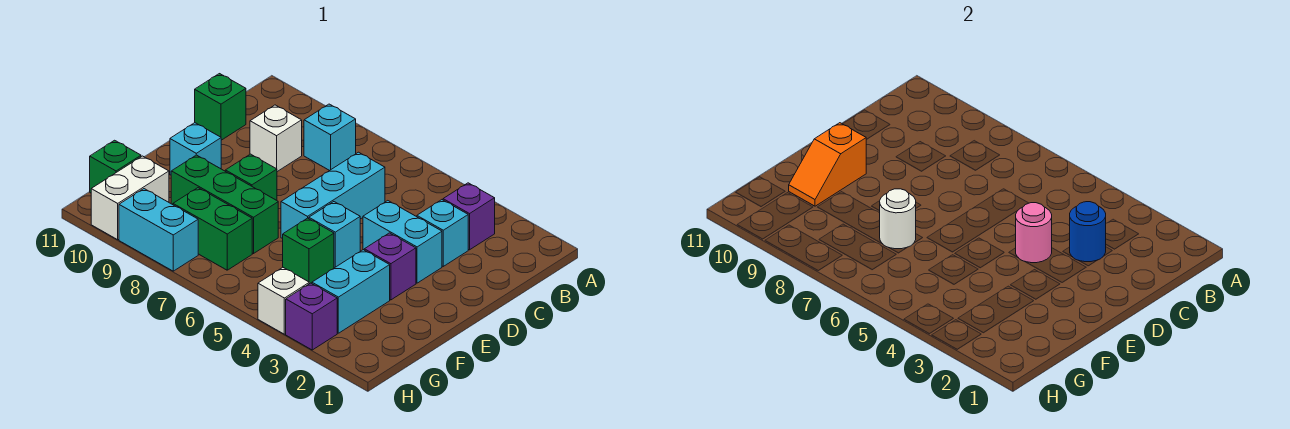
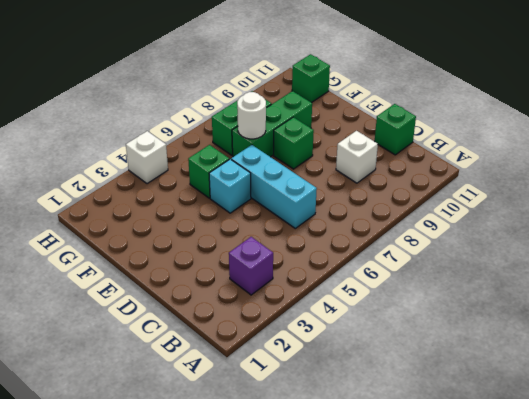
none -> cyan brick B8 level 1
none -> cyan brick C3 level 1
none -> cyan brick D3:D4 level 1

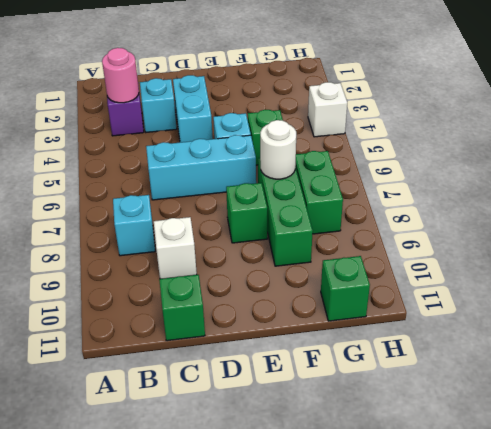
pink round brick B3 level 2 -> pink round brick D4 level 2
none -> purple brick E3 level 1
none -> cyan brick E10 level 1
none -> cyan brick F3:G3 level 1

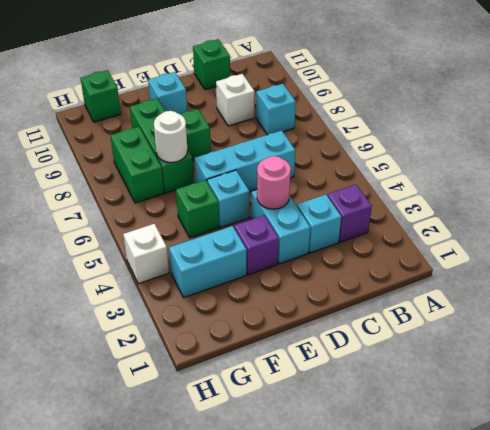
none -> white brick G10:H10 level 1
none -> purple brick H3 level 1
none -> cyan brick H8:H9 level 1

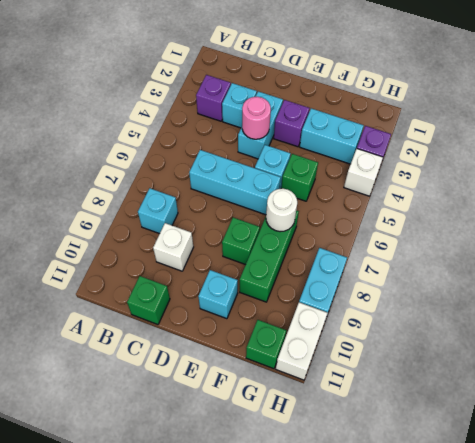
white brick H10:H11 level 1 -> white brick G10:H10 level 1
none -> green brick G7:G8 level 1
none -> blue round brick C3 level 2
none -> orange slope E10:F10 level 2 top E

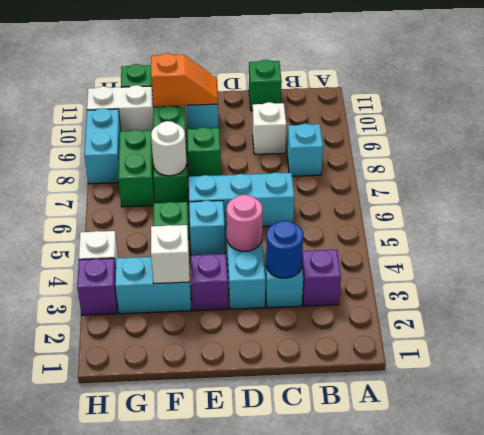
orange slope E10:F10 level 2 top F -> orange slope E10:F10 level 2 top E
white brick F3 level 2 -> none

